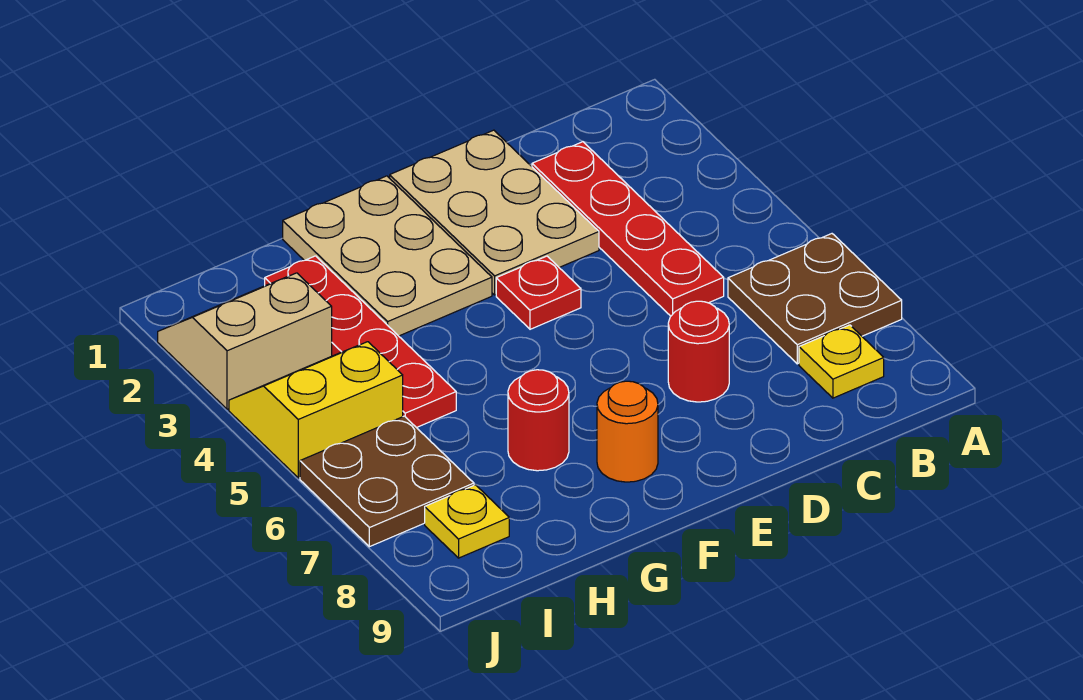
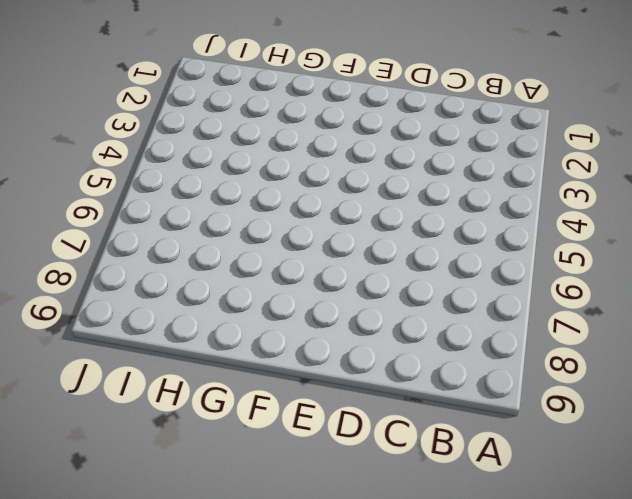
none -> brown plate A6:B7 level 1
none -> yellow plate B8 level 1
none -> red plate C2:C5 level 1

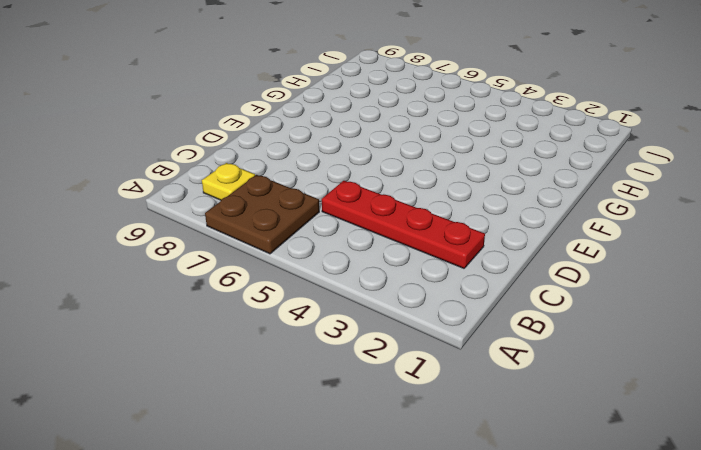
none -> tan plate D1:E3 level 1
none -> red round brick D7 level 1
none -> red plate E4 level 1

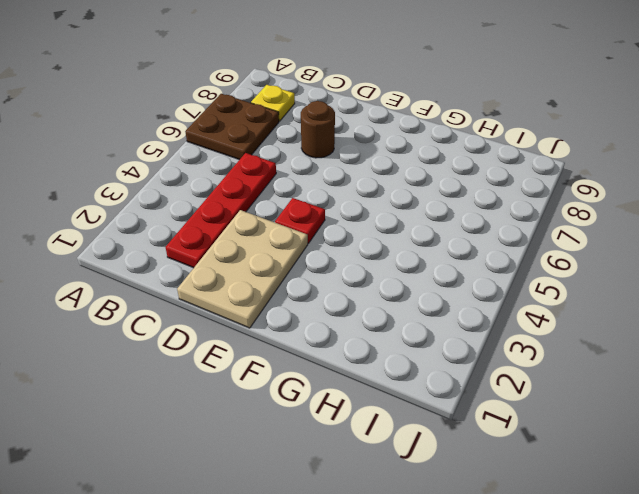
brown round brick D7 level 1 -> red round brick D7 level 1
none -> tan plate F1:G3 level 1
none -> orange round brick F8 level 1
none -> red round brick G7 level 1

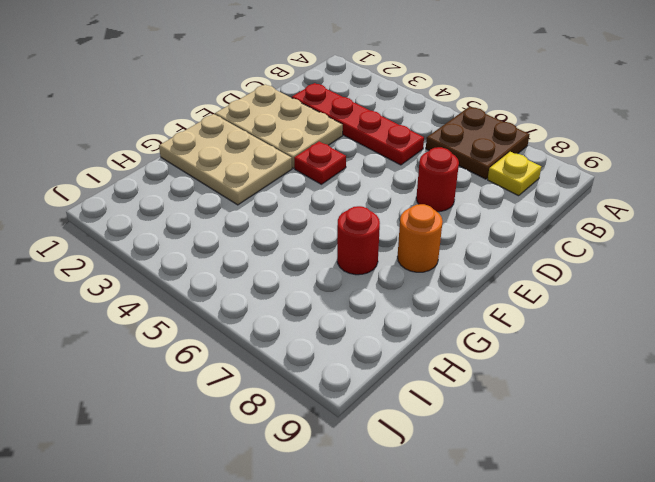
none -> red plate H2:H5 level 1
none -> tan slope I2:J3 level 1 top 3
none -> yellow slope I4:J5 level 1 top 5

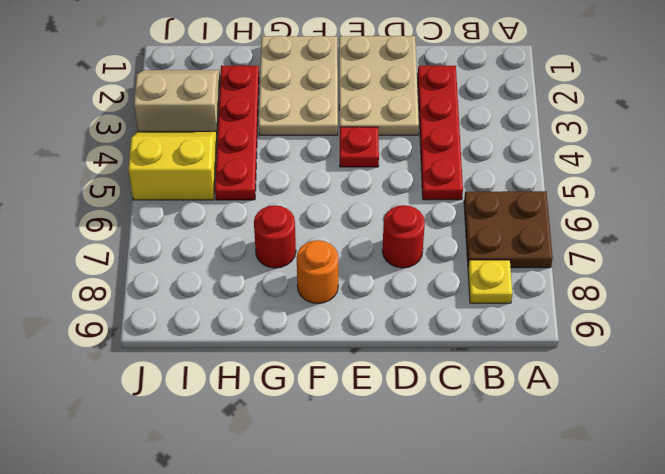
none -> brown plate I6:J7 level 1
none -> yellow plate I8 level 1

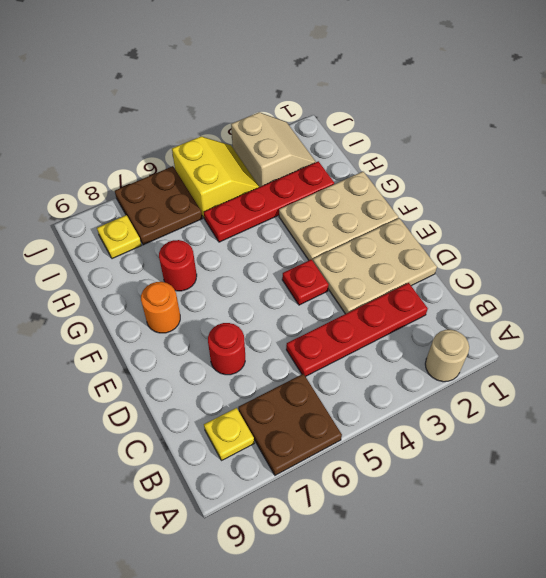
tan round brick A2 level 1 -> none

